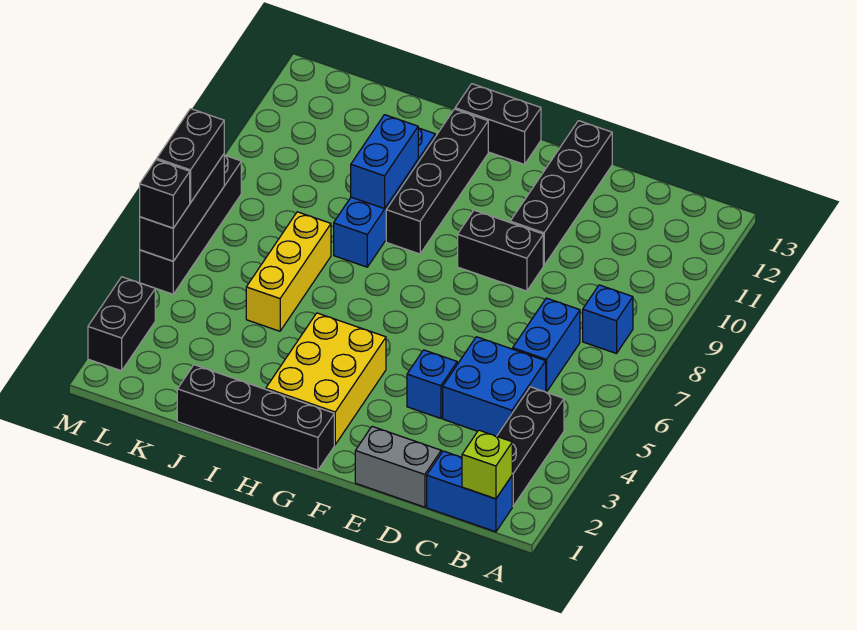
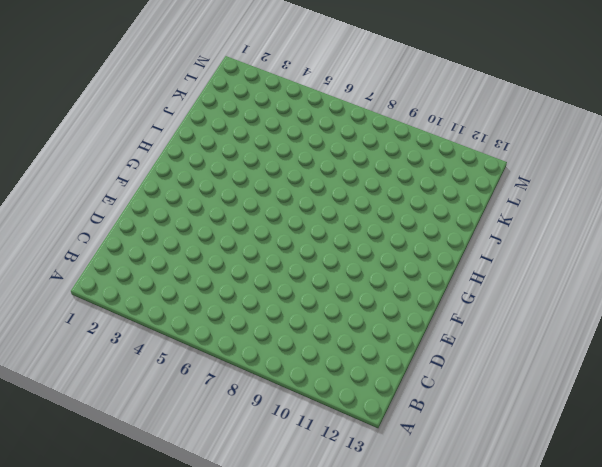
none -> blue brick B1:C1 level 1
none -> black brick B2:B4 level 1
none -> blue brick B8 level 1

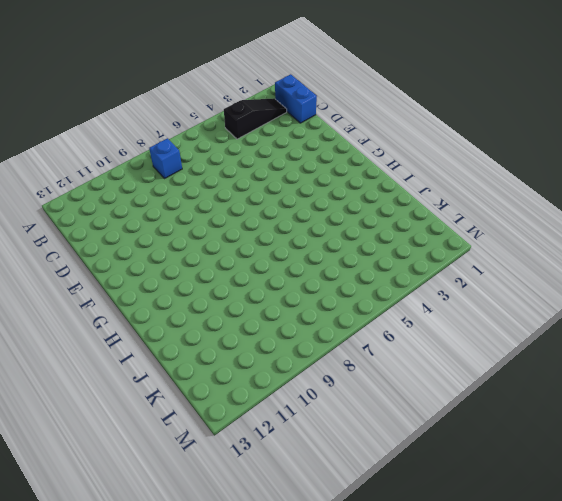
black slope B2:B4 level 1 top 4 -> black brick B2:B4 level 1
none -> blue brick C4:D5 level 1
none -> blue brick C6:C7 level 1
none -> grey brick D1:E1 level 1

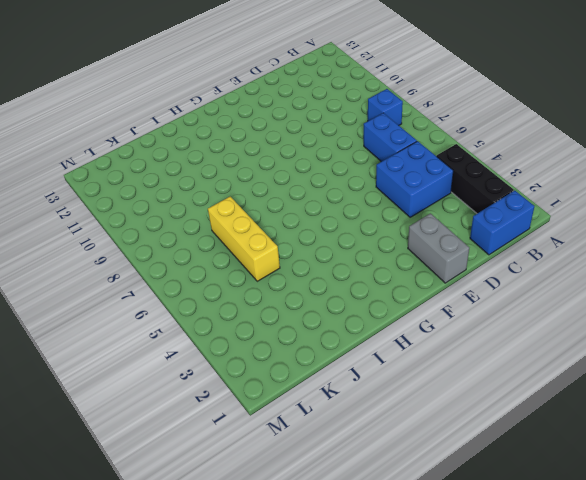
grey brick E1:E2 level 1 -> grey brick D1:E1 level 1
none -> blue brick E4 level 1
none -> black brick E9:F9 level 1
none -> black brick E10:E13 level 1

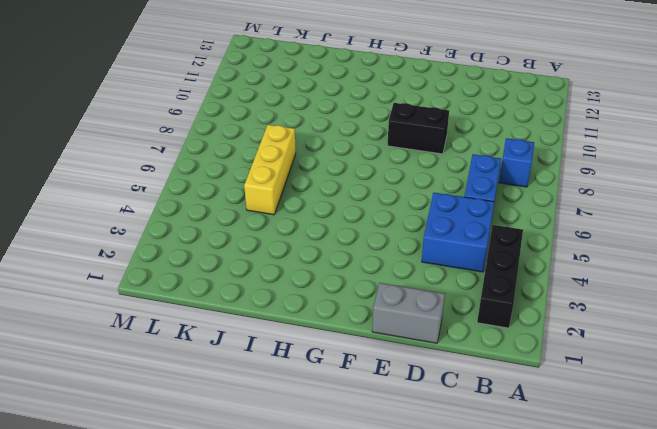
none -> blue brick B1:C1 level 1
none -> blue brick E4 level 1
none -> black brick E10:E13 level 1

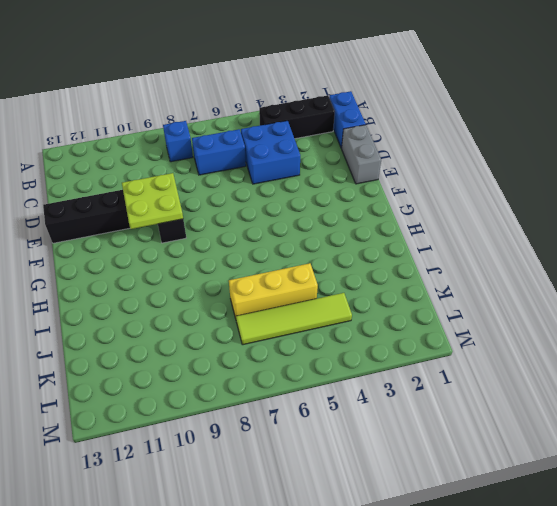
lime plate E9:F10 level 2 -> none
lime tile K4:K7 level 1 -> none
none -> blue brick E4 level 1
none -> black brick G1:J1 level 1
none -> yellow brick G2:H4 level 1

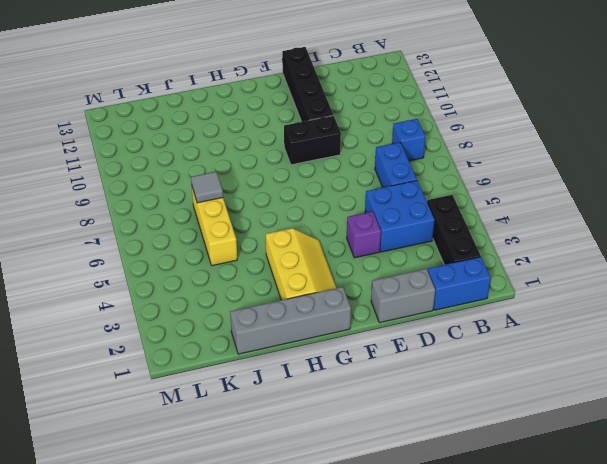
purple brick E4 level 1 -> blue brick E4 level 1
grey brick G1:J1 level 1 -> black brick G1:J1 level 1
yellow slope G2:H4 level 1 top H -> yellow brick G2:H4 level 1
grey tile J7 level 2 -> none
none -> black brick G13:H13 level 1
none -> black brick H9:H12 level 1
none -> blue brick I8:I11 level 1

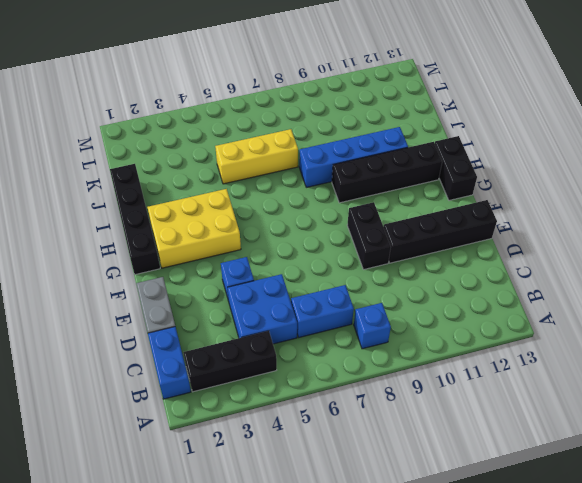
none -> black brick M2:M3 level 1
none -> black brick M5:M8 level 1
none -> lime brick B1 level 2

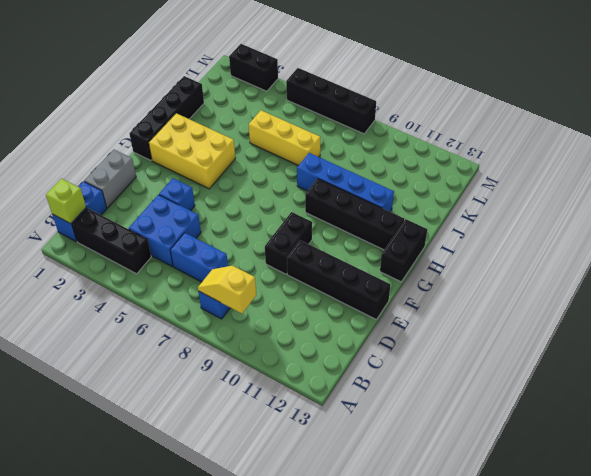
yellow slope B8:B9 level 2 top 9 -> none
none -> blue brick I9:I10 level 2
none -> black brick M5:M7 level 2
none -> black brick M5 level 3

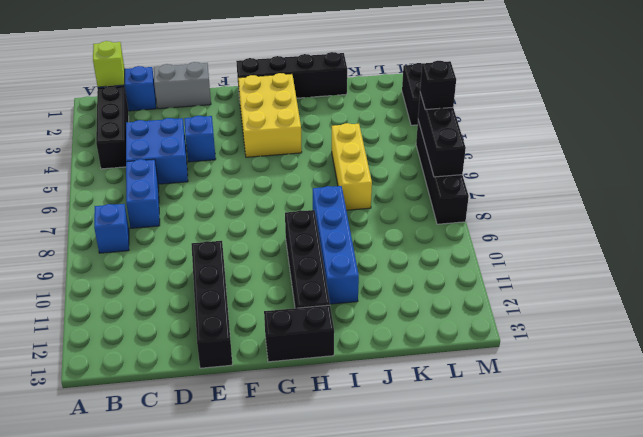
none -> black brick E9:F9 level 1
none -> blue brick I9:I10 level 2
none -> black brick M6:M7 level 3

